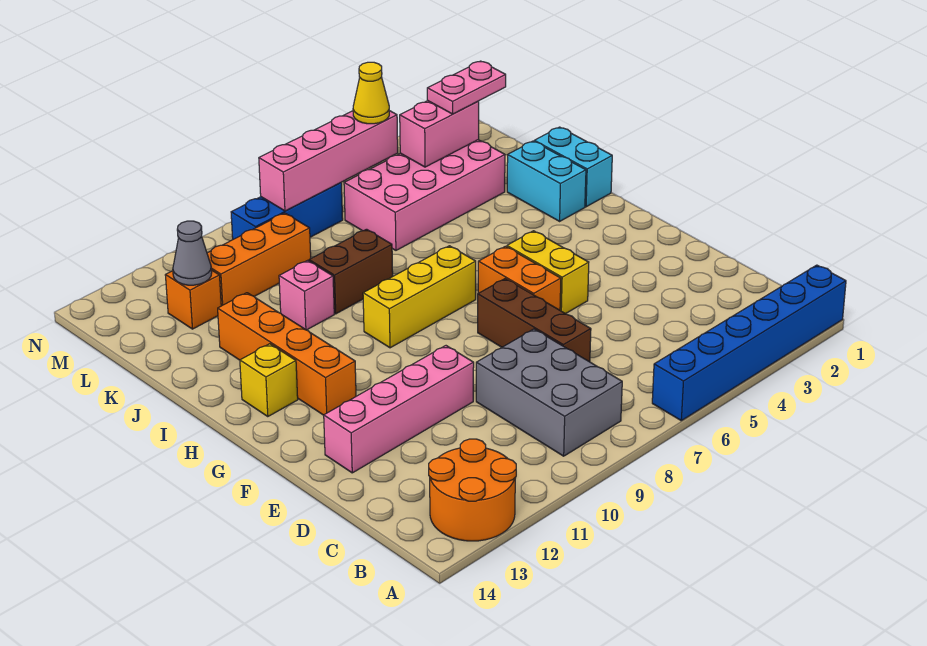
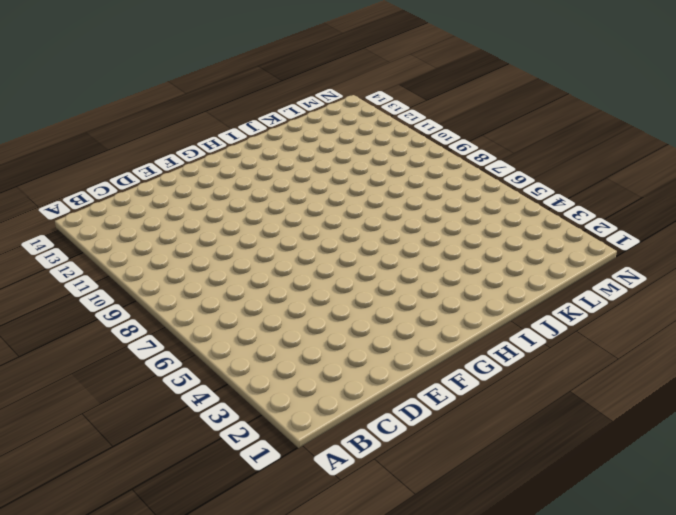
none -> blue brick A1:A6 level 1
none -> orange round brick A12:B13 level 1
none -> grey brick B8:D9 level 1

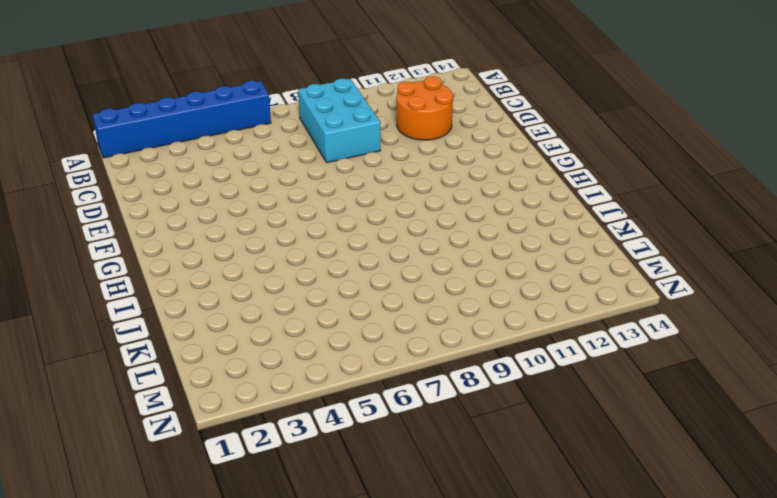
cyan brick B8:D9 level 1 -> grey brick B8:D9 level 1
orange round brick C11:D12 level 1 -> orange round brick A12:B13 level 1
none -> brown brick D7:F7 level 1
none -> pink brick E10:E13 level 1
none -> yellow brick F5:G5 level 1

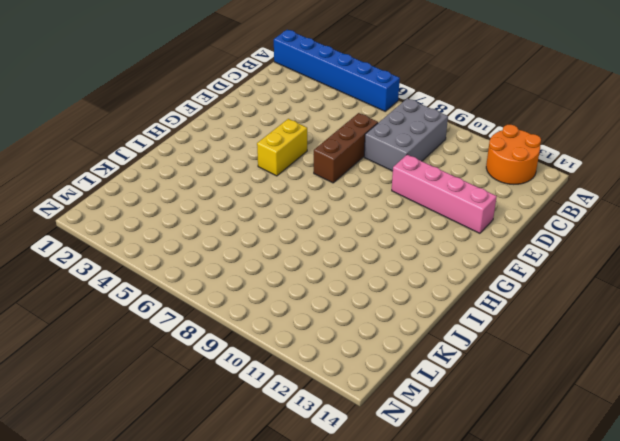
none -> orange brick F6:G6 level 1
none -> orange brick G12:J12 level 1
none -> yellow brick H7:H9 level 1

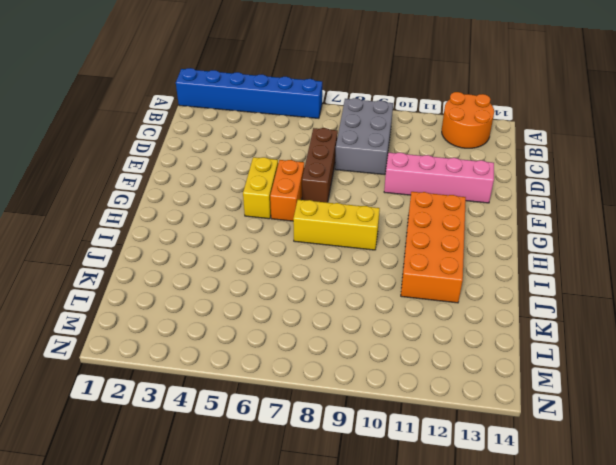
orange brick G11:J12 level 1 -> orange brick G12:J12 level 1
none -> yellow brick H13 level 1
none -> cyan brick I1:J1 level 1
none -> cyan brick I2:J2 level 1

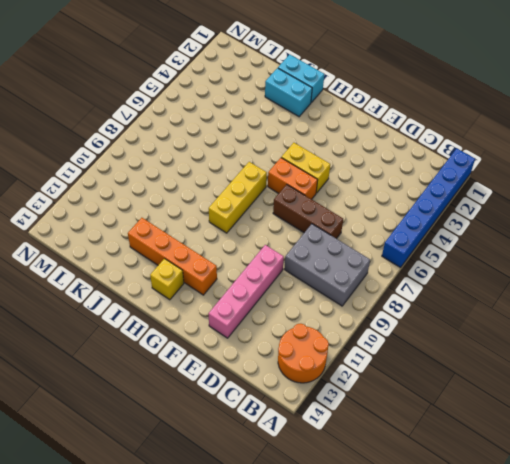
none -> brown brick J8:J9 level 1
none -> pink brick J10 level 1
none -> pink brick K3:L6 level 1

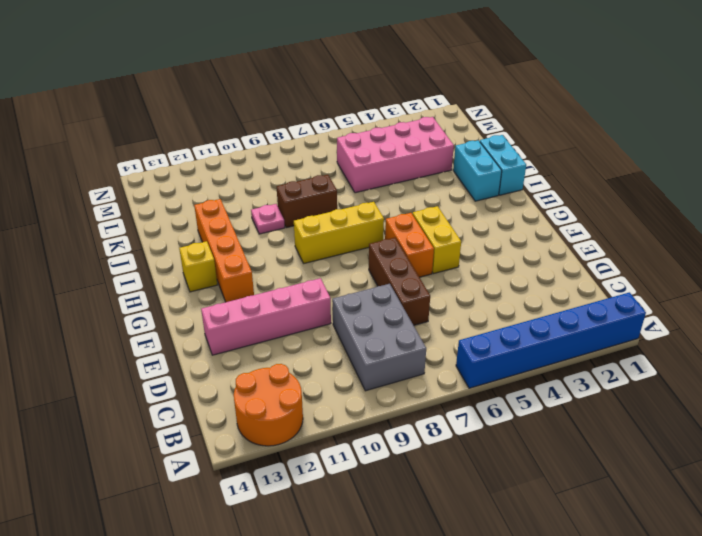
pink plate J10 level 1 -> pink brick J10 level 1
none -> orange brick L9:L11 level 1
none -> orange brick L12 level 1
none -> blue brick M7:M9 level 1

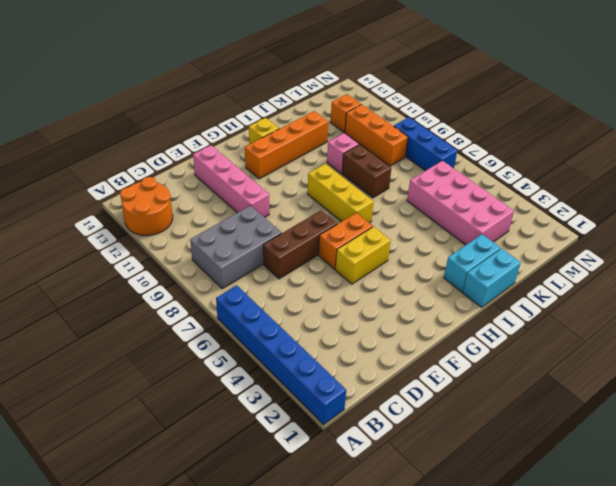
none -> pink brick L3:L4 level 2
none -> grey cone L12 level 2
none -> pink brick M5:M8 level 2

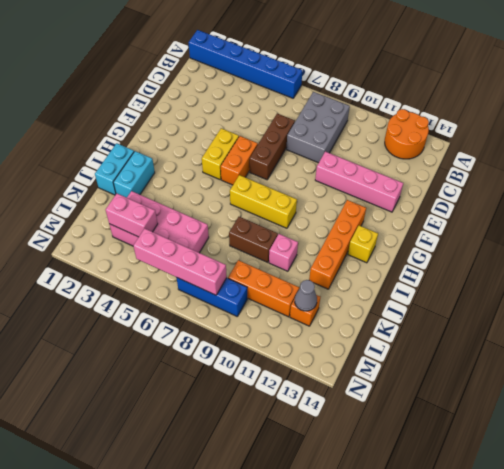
none -> pink plate L2:L3 level 3
none -> yellow cone M5 level 3

